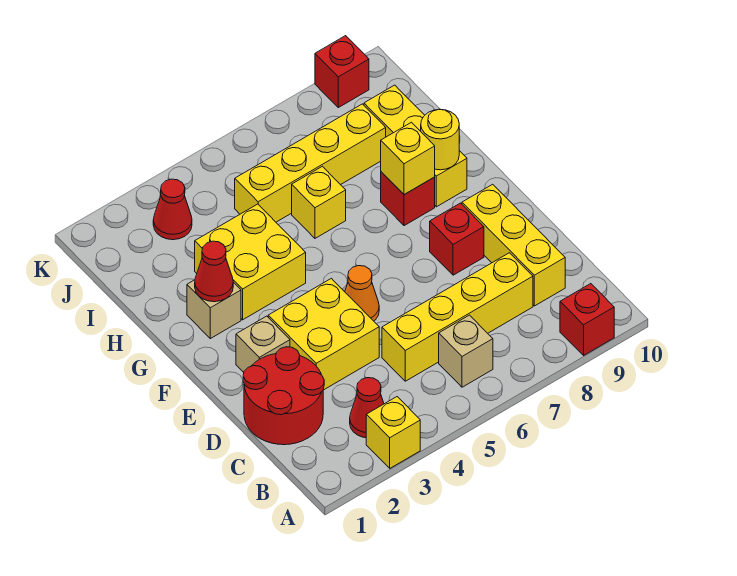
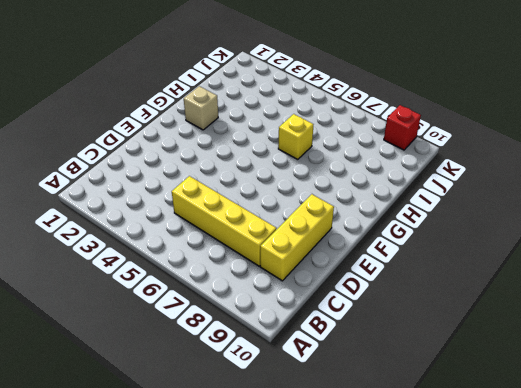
none -> yellow brick A3 level 1
none -> red brick A9 level 1
none -> red cone B3 level 1

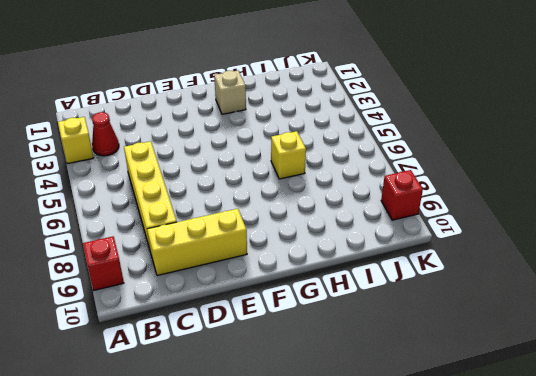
none -> tan brick B6 level 1
none -> red round brick C1:D2 level 1
none -> yellow brick D3:E4 level 1

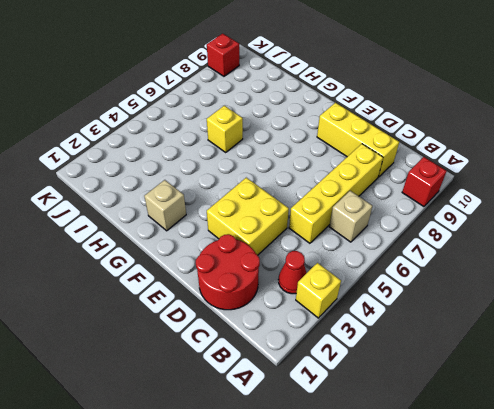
none -> tan brick E2 level 1
none -> orange cone E5 level 1
none -> red brick E8 level 1

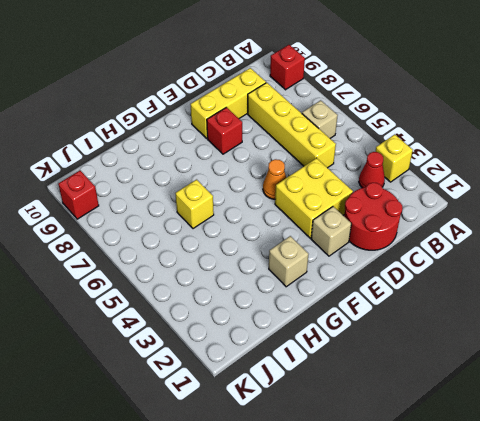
none -> yellow brick G3:H4 level 1
none -> red brick G8 level 1
none -> yellow brick G9:I9 level 1

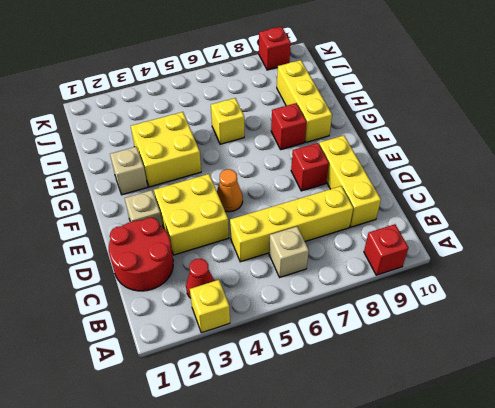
none -> yellow brick I5:I8 level 1
none -> red cone J3 level 1
none -> red cone G2 level 2

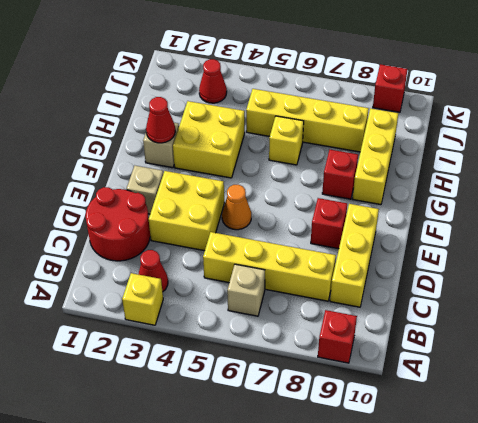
none -> yellow brick G8 level 2
none -> yellow round brick G9 level 2

